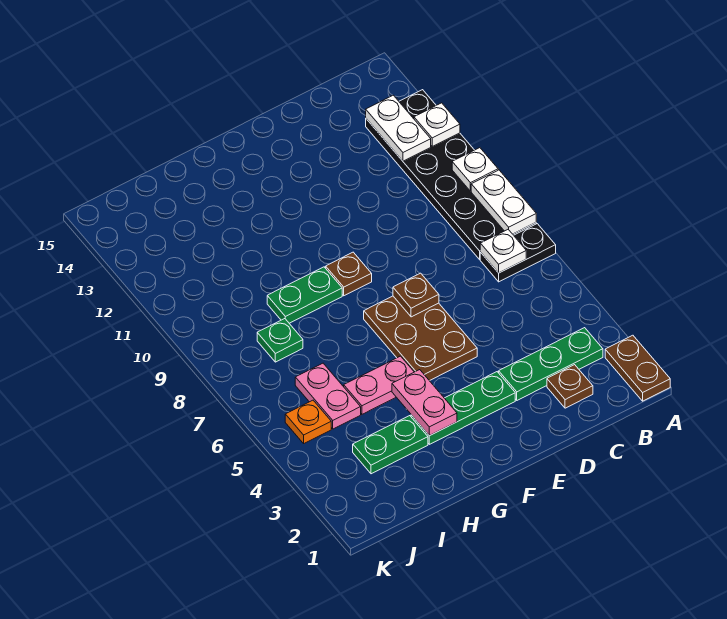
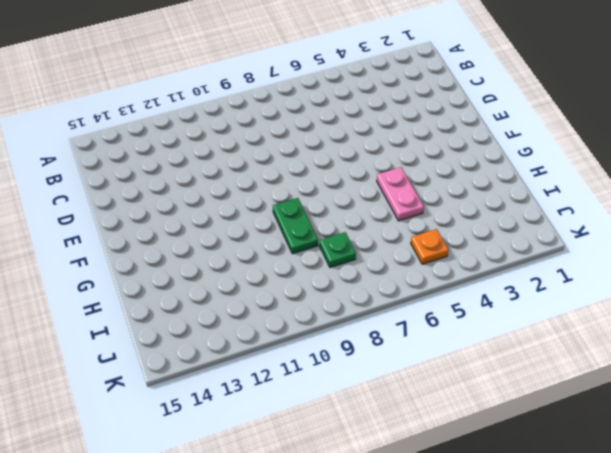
none -> brown plate A1:A2 level 1
none -> black plate A7:B7 level 1
none -> black plate A8:B13 level 1

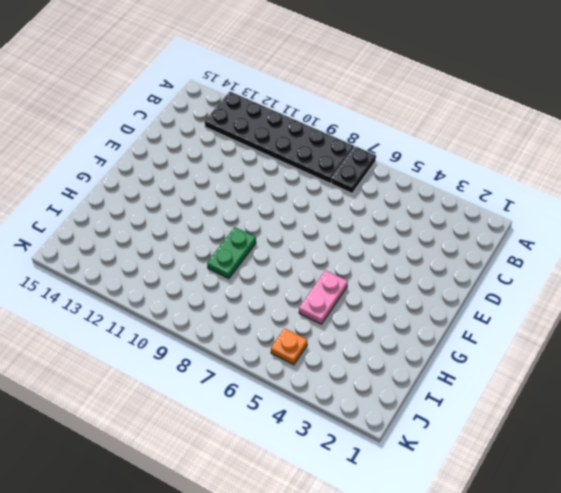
none -> brown plate A1:A2 level 1
none -> green plate B3:D3 level 1
none -> brown plate C2 level 1

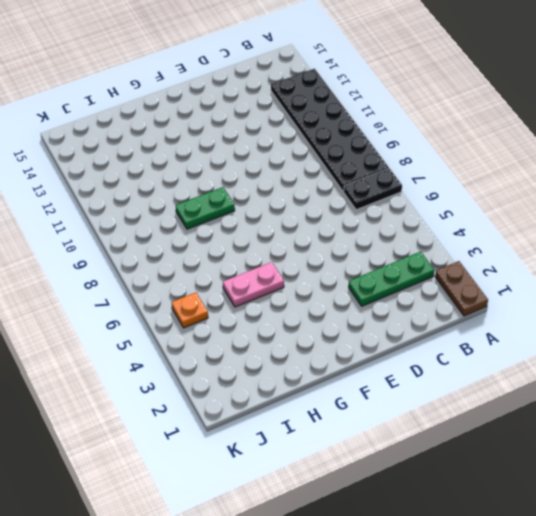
none -> brown plate C2 level 1
none -> green plate E3:G3 level 1
none -> brown plate E5:F7 level 1

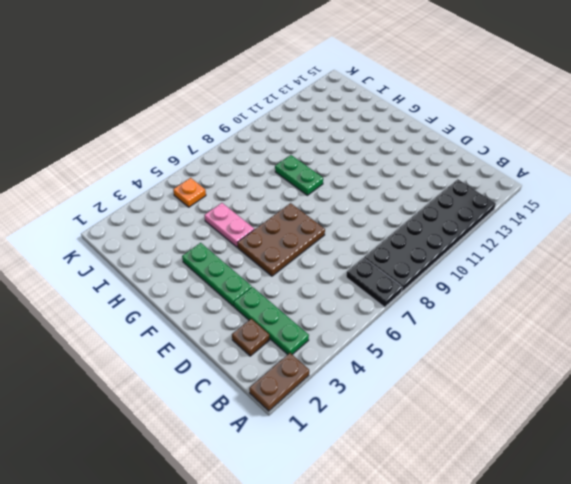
none -> brown plate F9 level 1
none -> green plate H3:I3 level 1
none -> pink plate I5:I6 level 1

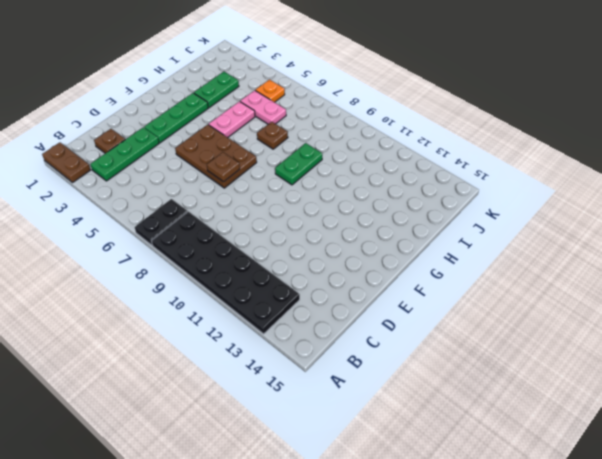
brown plate H7 level 1 -> brown plate F9 level 1
none -> green plate I8 level 1
none -> white plate A8:A9 level 2
none -> white plate A10 level 2

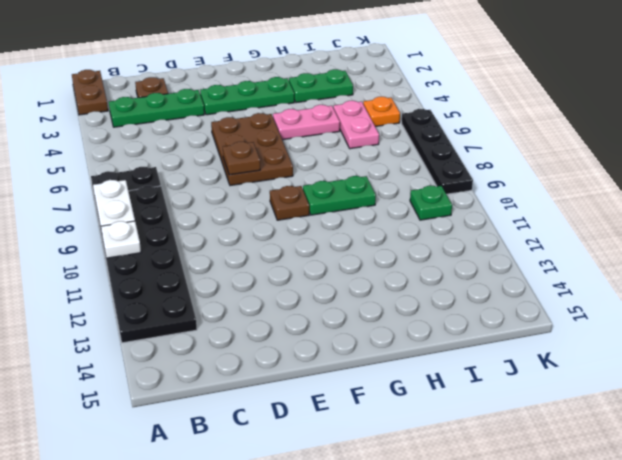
green plate J10 level 1 -> green plate I8 level 1
black plate K6:K9 level 1 -> none
none -> white plate A12 level 2
none -> white plate B7 level 2
none -> white plate B12:B13 level 2

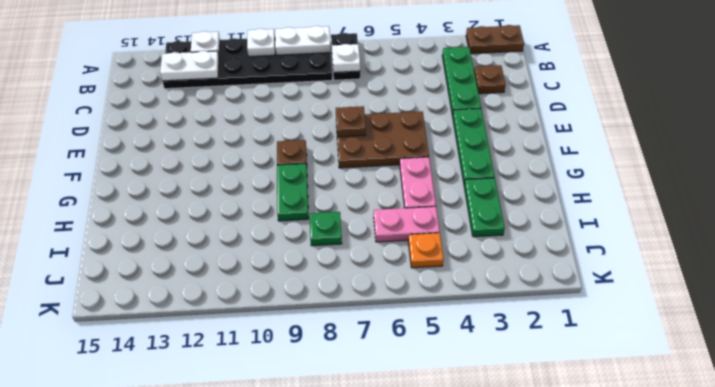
none -> pink plate G3:G4 level 2

